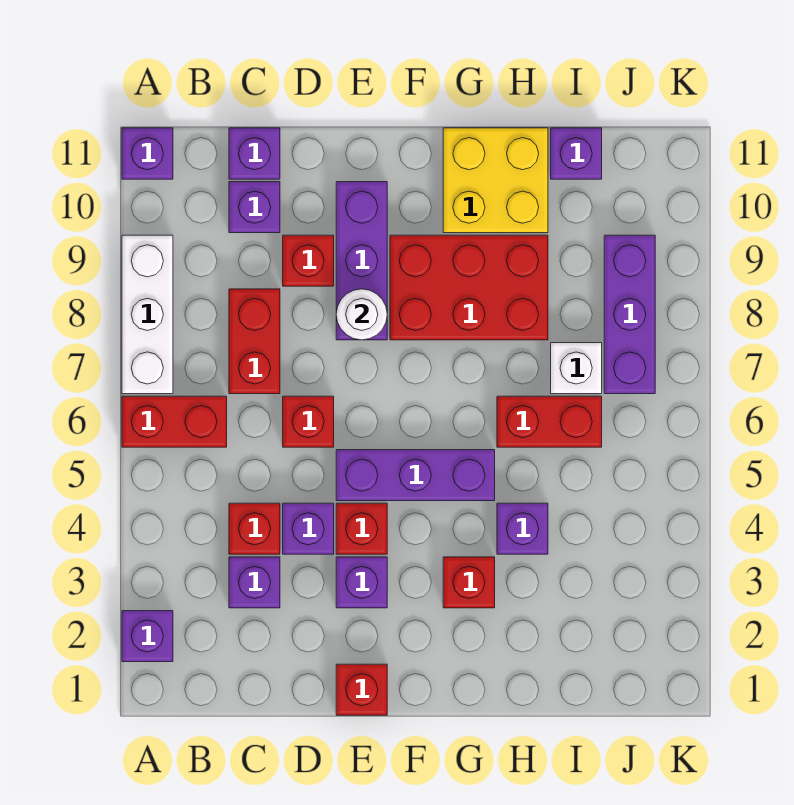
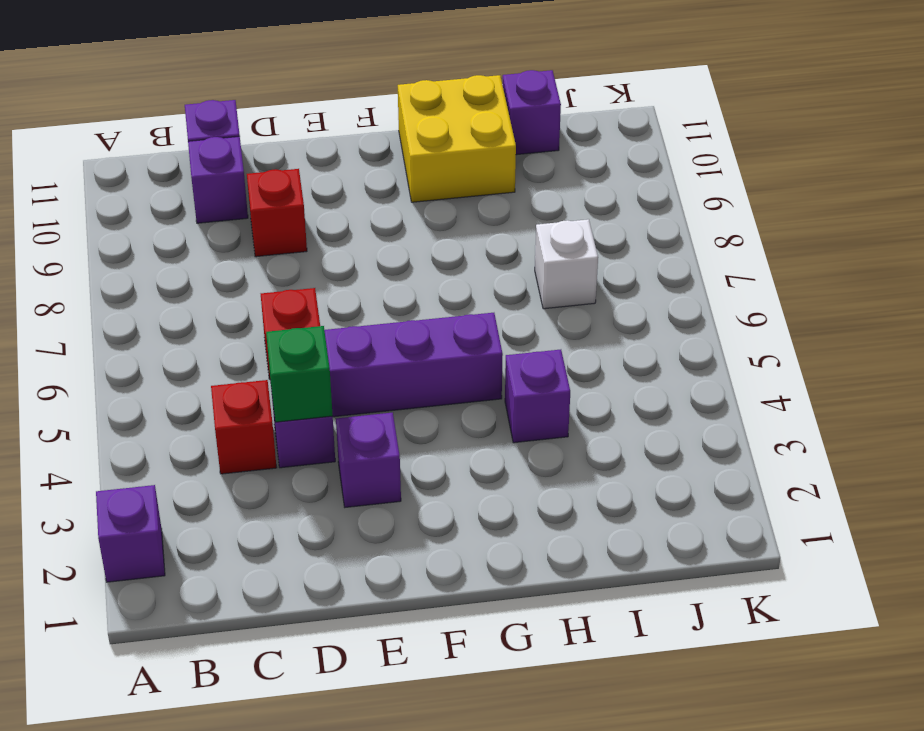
green brick D4 level 2 -> none
none -> red brick A6:B6 level 1
none -> white brick A7:A9 level 1
none -> purple brick A11 level 1

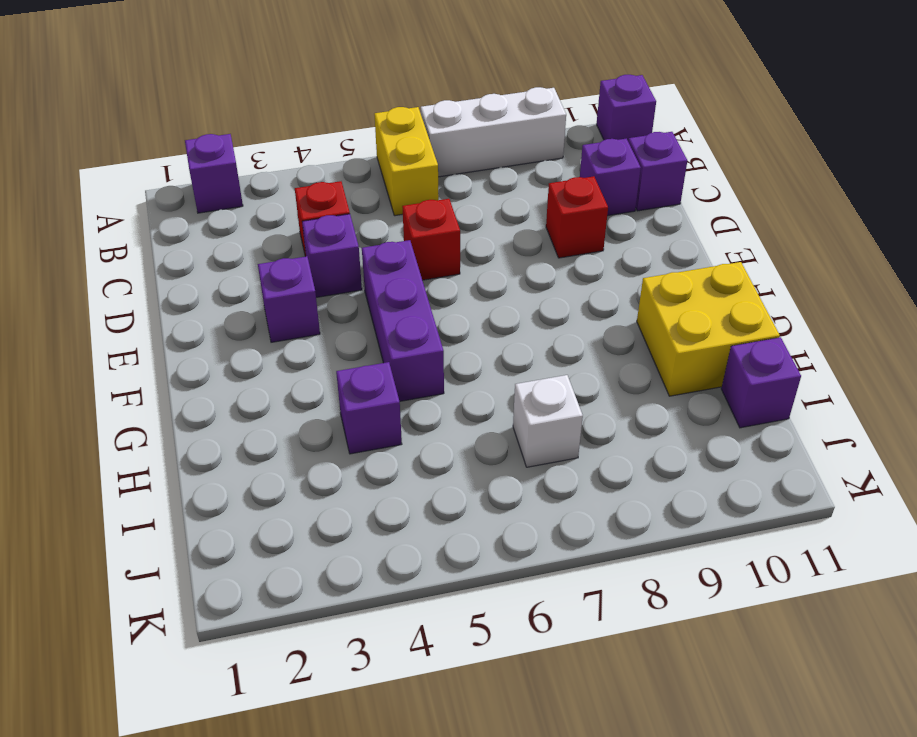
yellow brick A6:B6 level 1 -> red brick A6:B6 level 1
none -> purple brick C3 level 1
none -> red brick C7:C8 level 1
none -> red brick E1 level 1

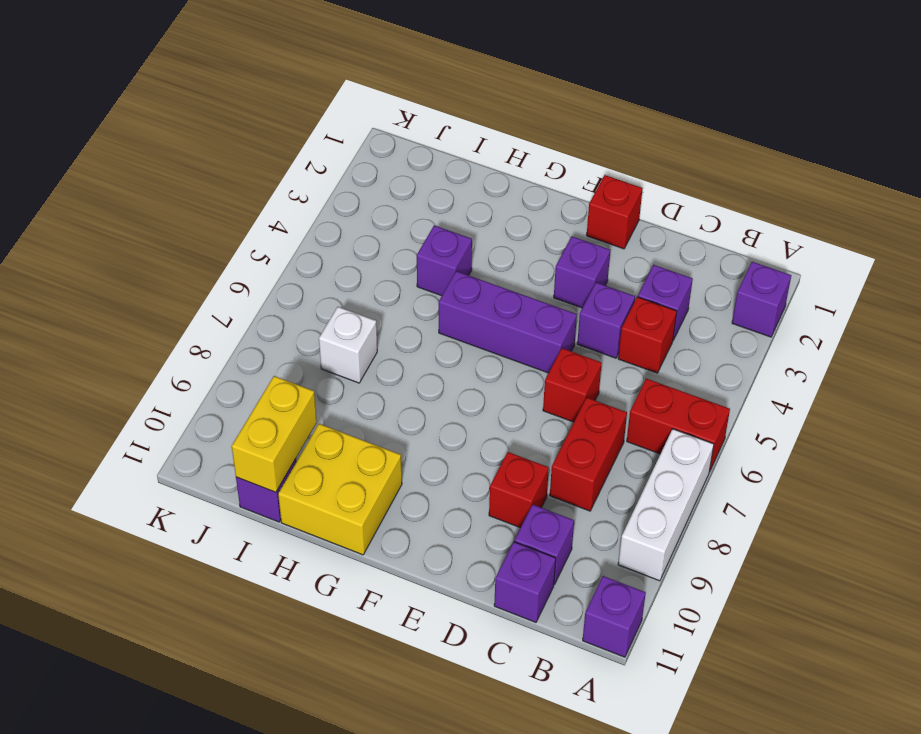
yellow brick I10:I11 level 2 -> none
none -> red brick E4 level 1
none -> purple brick E8:E10 level 1
none -> red brick F8:H9 level 1

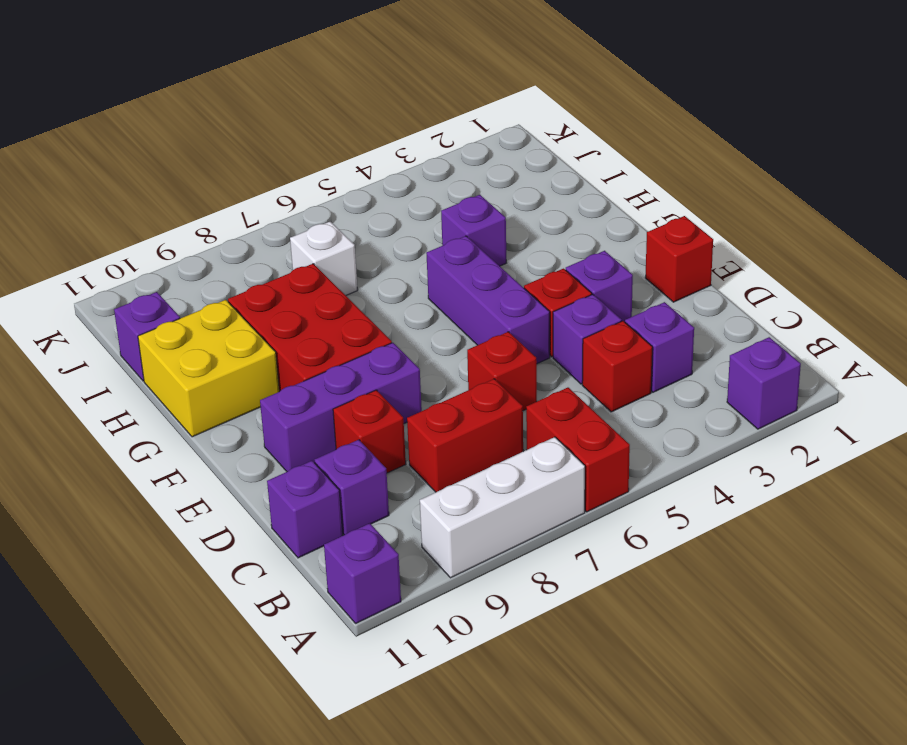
none -> red brick G3 level 1
none -> red brick H6:I6 level 1
none -> purple brick J7:J9 level 1

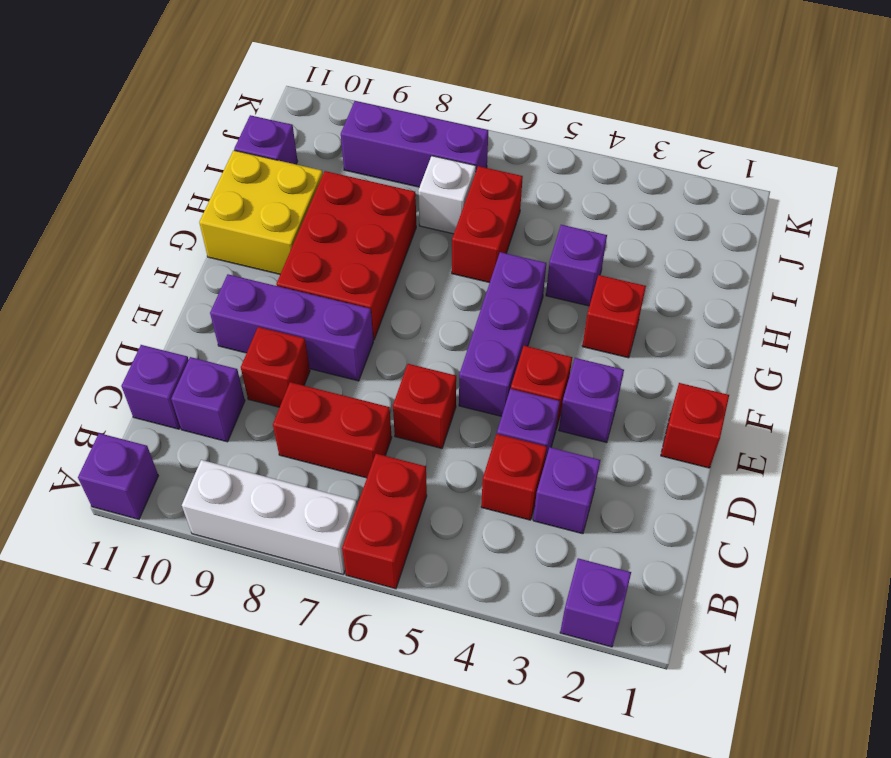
none -> white round brick E8 level 2

